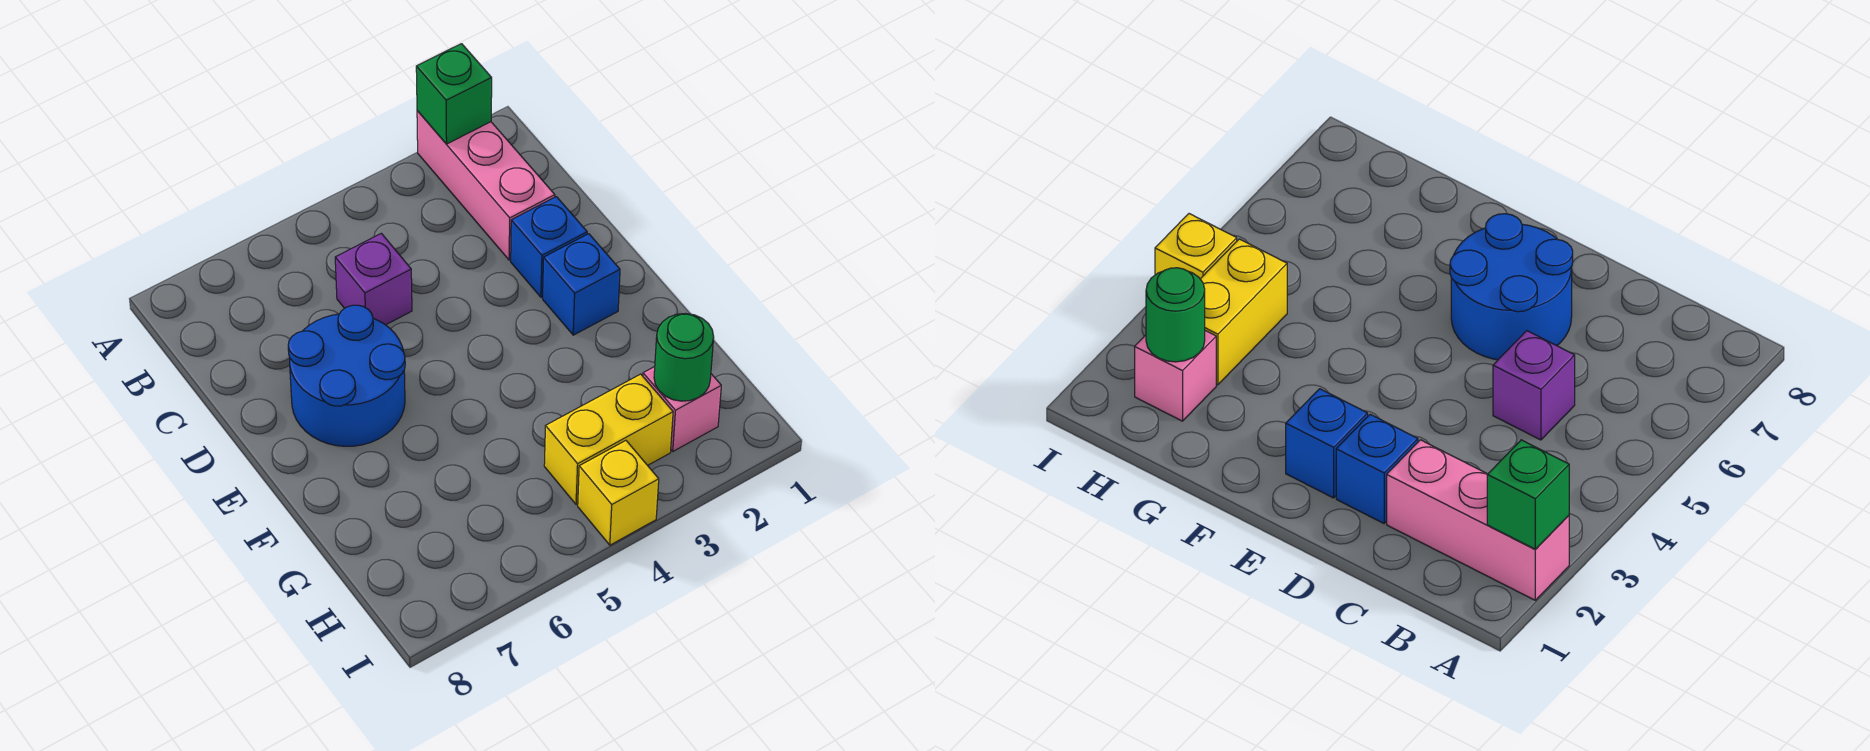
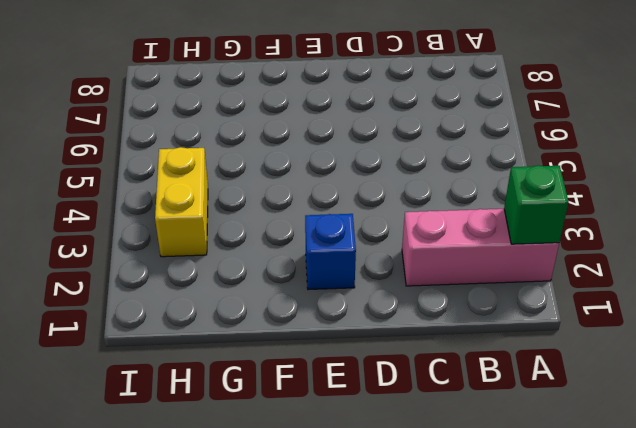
none -> purple brick C5 level 1
none -> blue brick D2 level 1

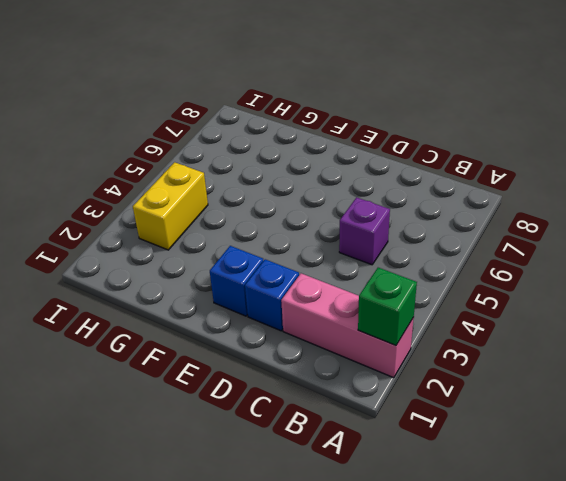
none -> blue round brick D6:E7 level 1
none -> pink brick H2 level 1

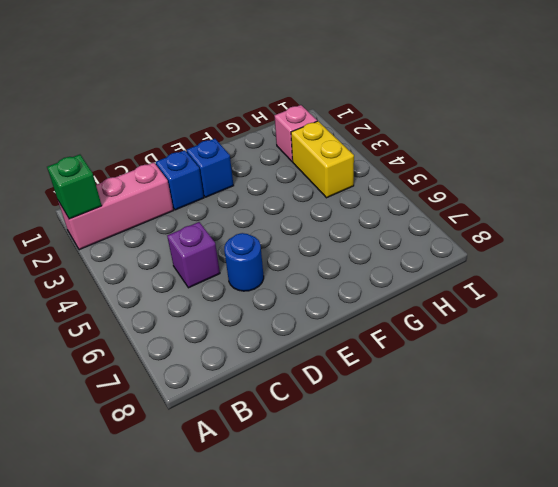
blue round brick D6 level 1 -> blue round brick D6:E7 level 1
none -> yellow brick I4 level 1
none -> green round brick H2 level 2

